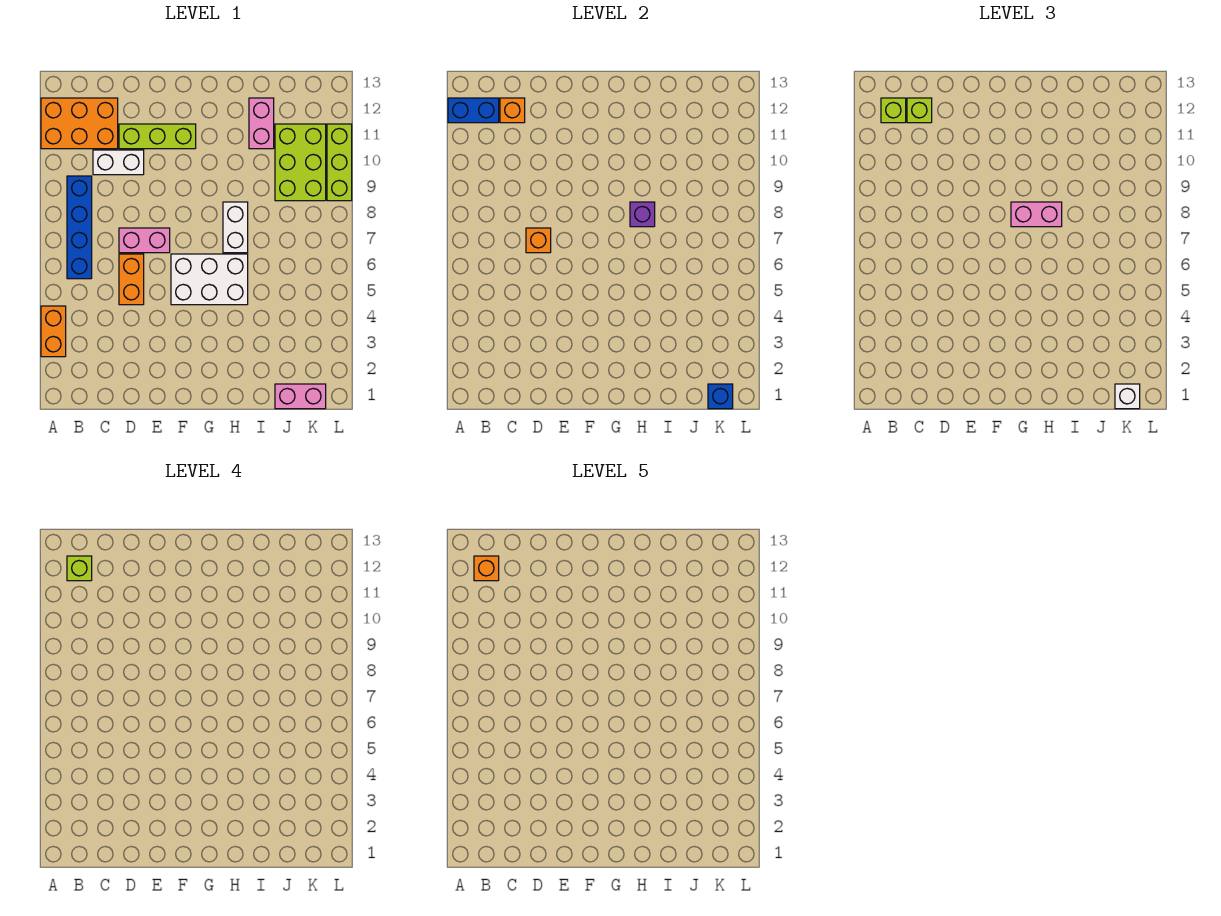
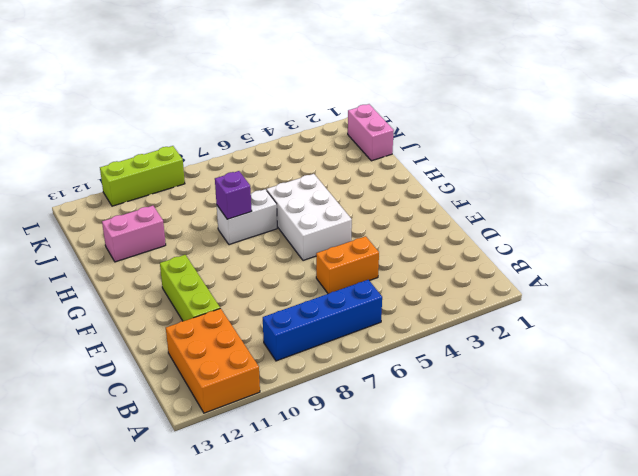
none -> orange brick A3:A4 level 1
none -> white brick C10:D10 level 1
none -> pink brick D7:E7 level 1

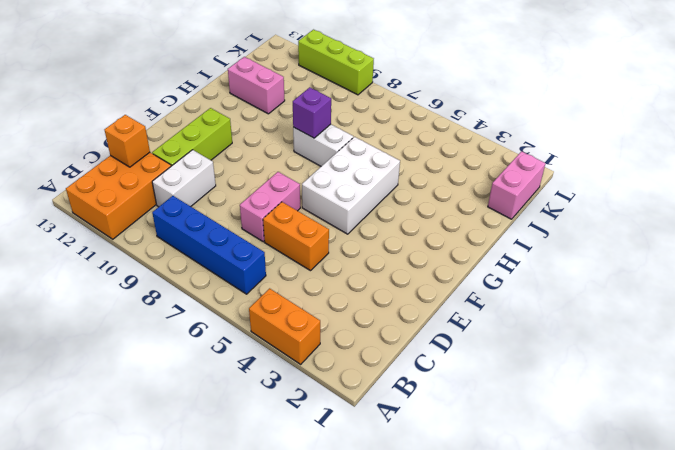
none -> lime brick J9:K11 level 1
none -> blue brick A12:B12 level 2
none -> orange brick D7 level 2

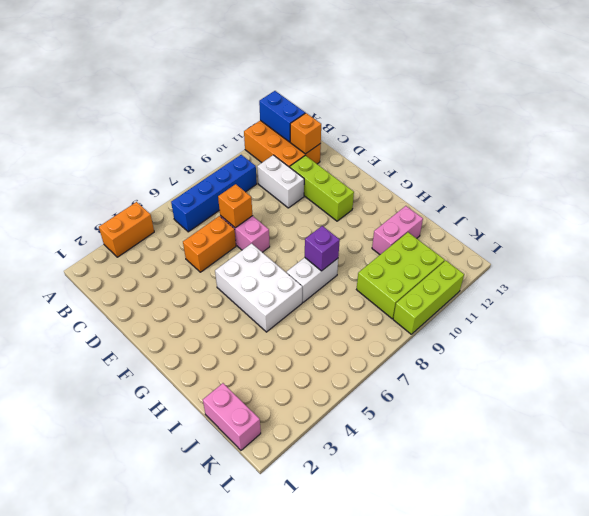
none -> blue brick K1 level 2
none -> lime brick B12 level 3
none -> lime brick C12 level 3

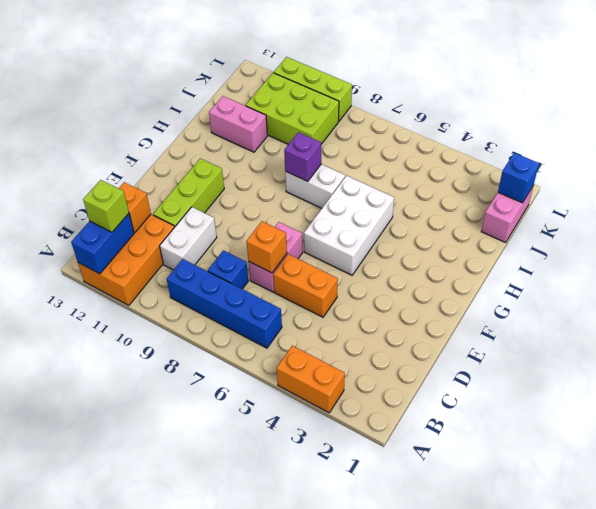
blue brick C8 level 1 -> none
none -> lime brick C12 level 3
none -> pink brick G8:H8 level 3
none -> white brick K1 level 3

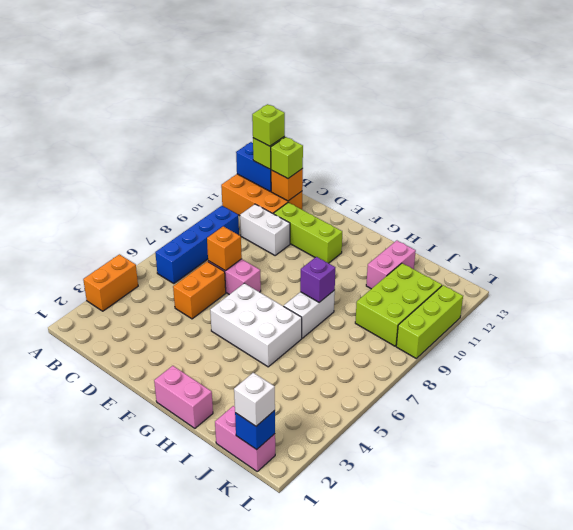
pink brick G1:H1 level 1 -> pink brick G8:H8 level 3
none -> orange brick B12 level 5

